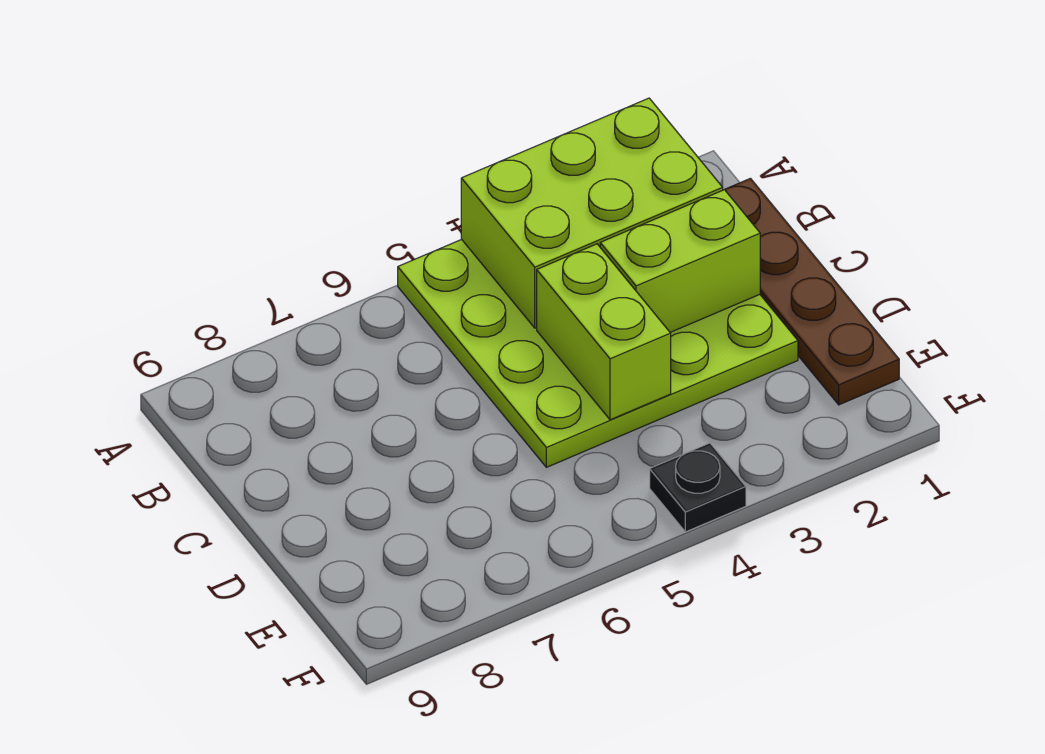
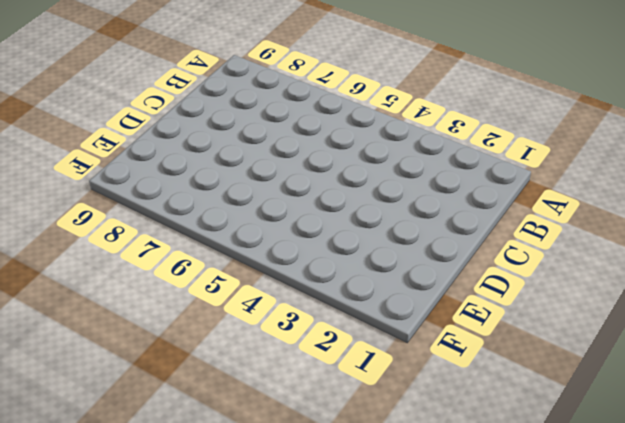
none -> lime plate A2:D5 level 1
none -> brown plate B1:E1 level 1

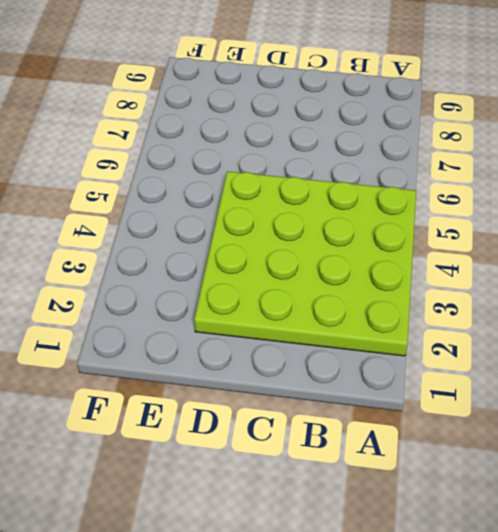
none -> brown plate B1:E1 level 1
none -> black plate F4 level 1

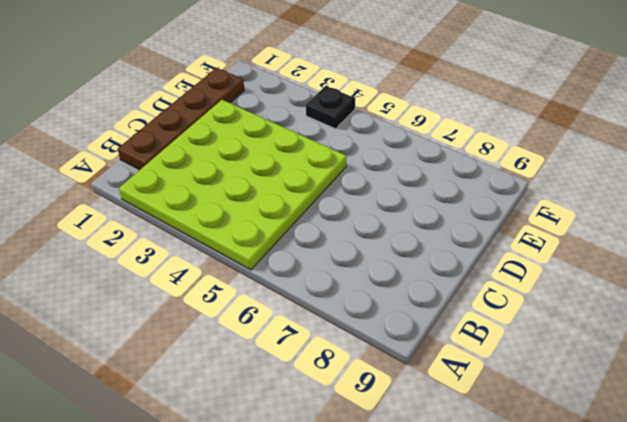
none -> lime brick A2:B4 level 2
none -> lime brick C2:C3 level 2

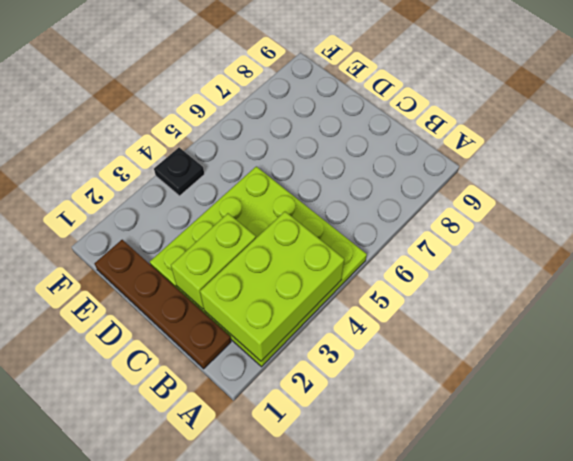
none -> lime brick C4:D4 level 2

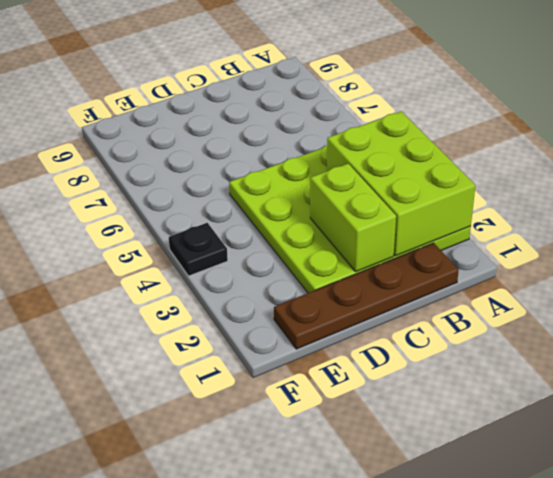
none -> lime brick C4:D4 level 2

